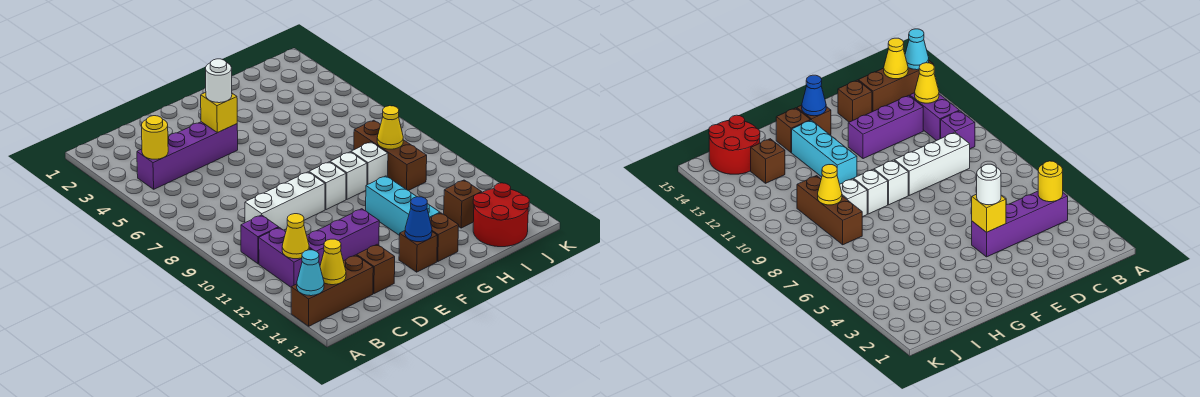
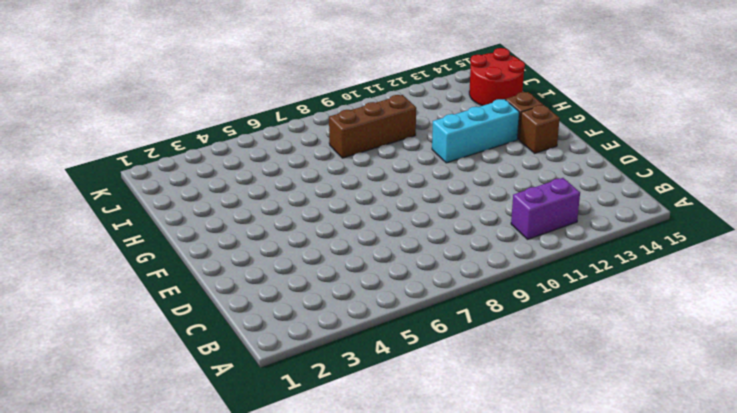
none -> brown brick A14:C14 level 1
none -> purple brick B4:E4 level 1
none -> purple brick B10 level 1

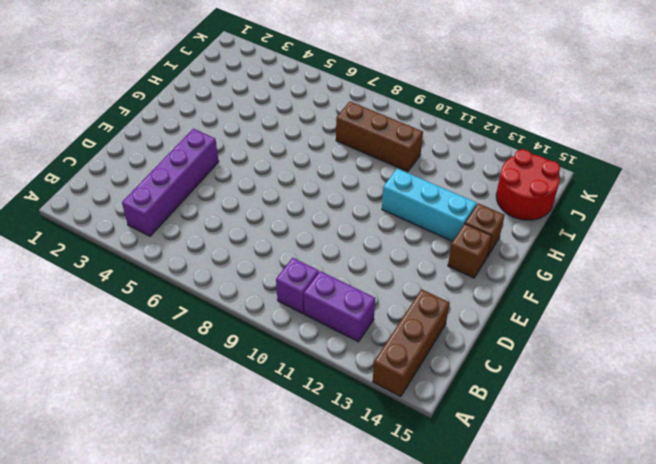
none -> white brick C9:E9 level 1
none -> purple brick C12:E12 level 1
none -> brown brick D14 level 1

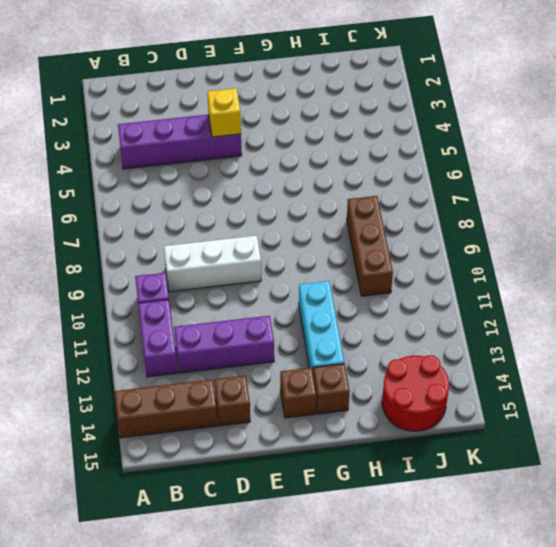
none -> white brick F9 level 1
none -> white brick G9 level 1
none -> white brick H9 level 1

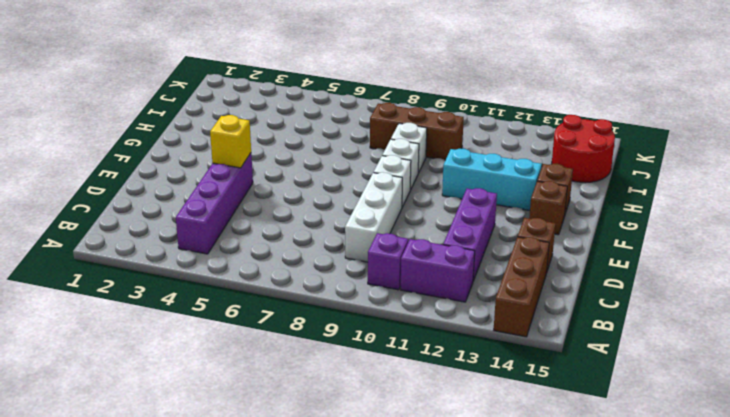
none -> brown brick I13 level 1
none -> cyan cone A14 level 2
none -> yellow round brick B4 level 2

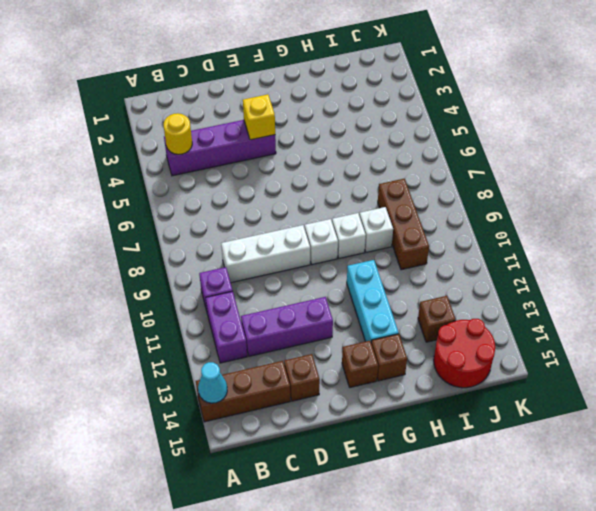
none -> yellow cone B12 level 2
none -> yellow cone B14 level 2
none -> blue cone F14 level 2

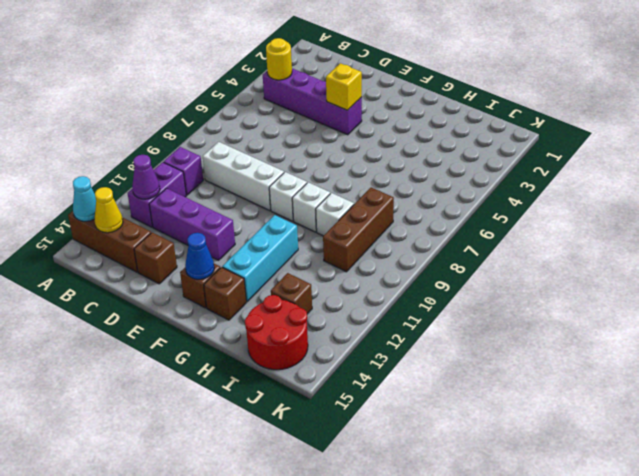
purple cone B12 level 2 -> yellow cone B12 level 2
none -> yellow cone I9 level 2
none -> white round brick E4 level 3

